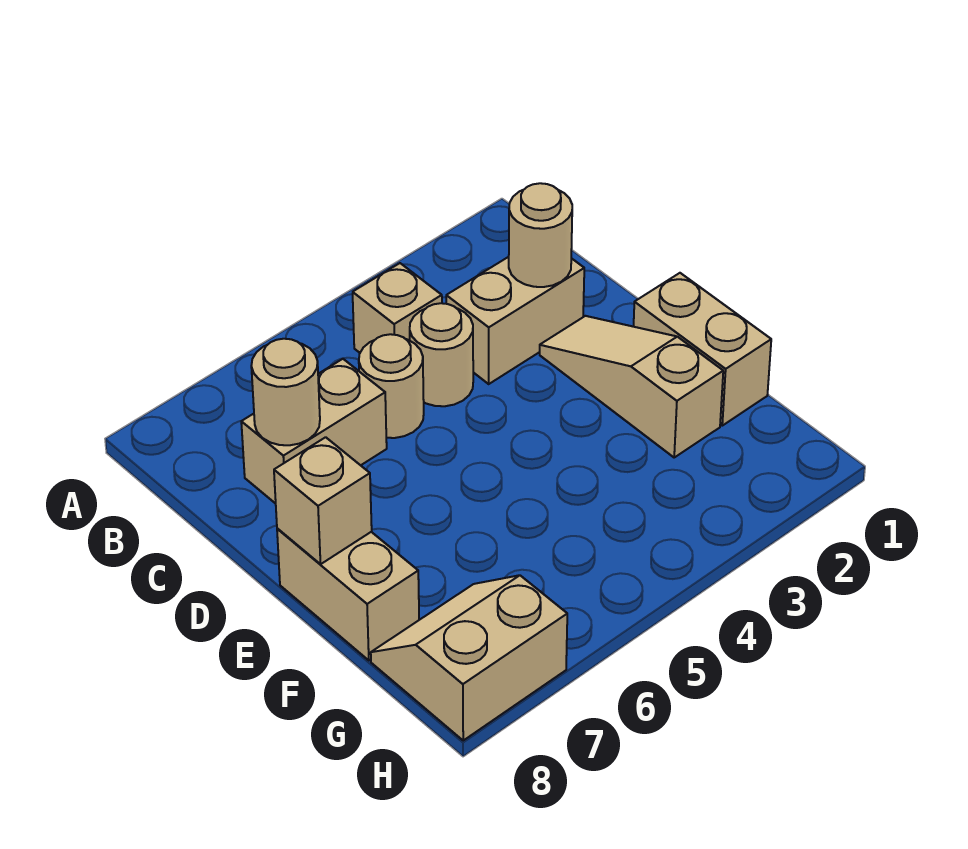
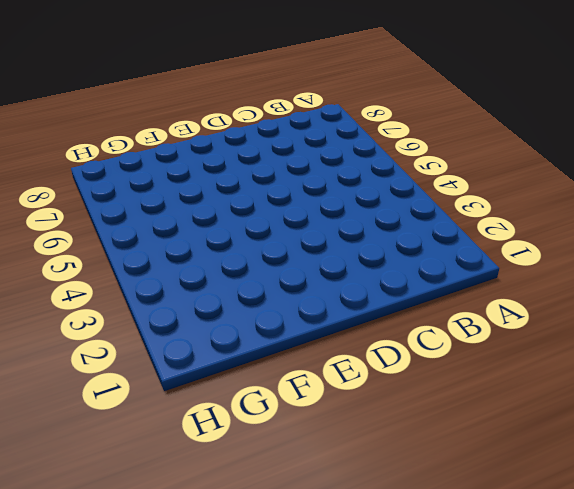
none -> tan brick B4 level 1
none -> tan brick C2:C3 level 1
none -> tan round brick C4 level 1

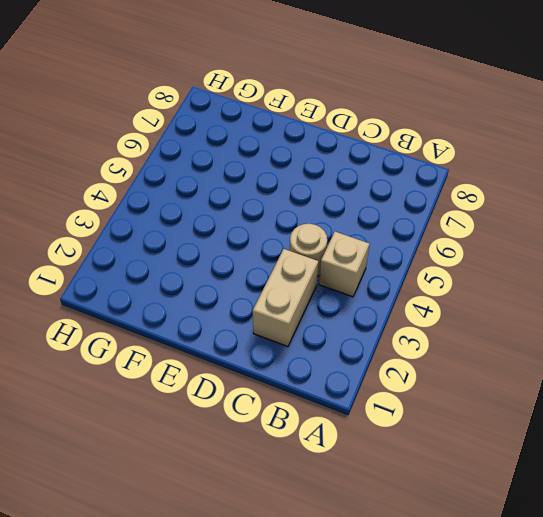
none -> tan round brick C5 level 1
none -> tan brick C6:C7 level 1
none -> tan slope D2:F2 level 1 top F

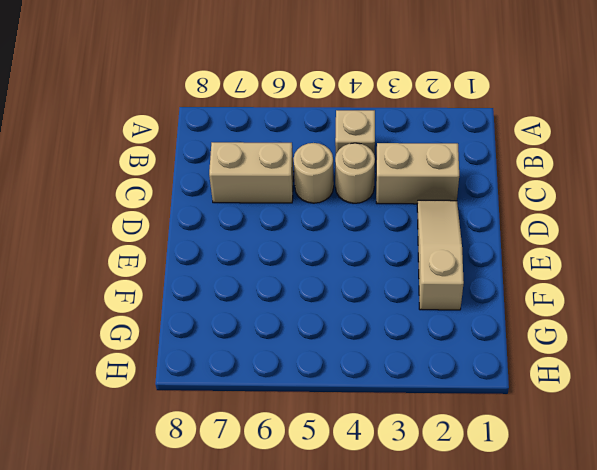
none -> tan brick E1:F1 level 1
none -> tan brick E8:F8 level 1
none -> tan slope G7:H8 level 1 top H

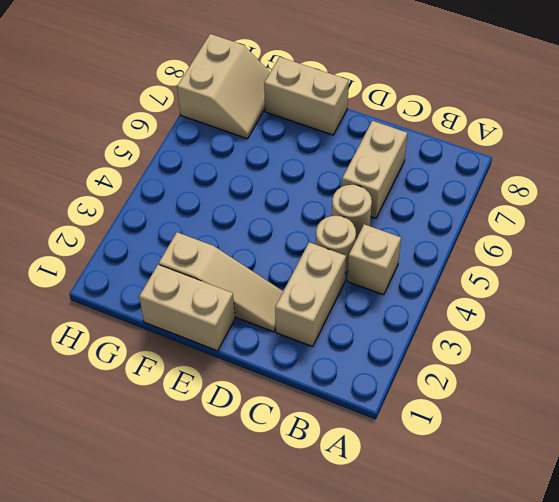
none -> tan round brick C2 level 2
none -> tan round brick C7 level 2
none -> tan brick E8 level 2

